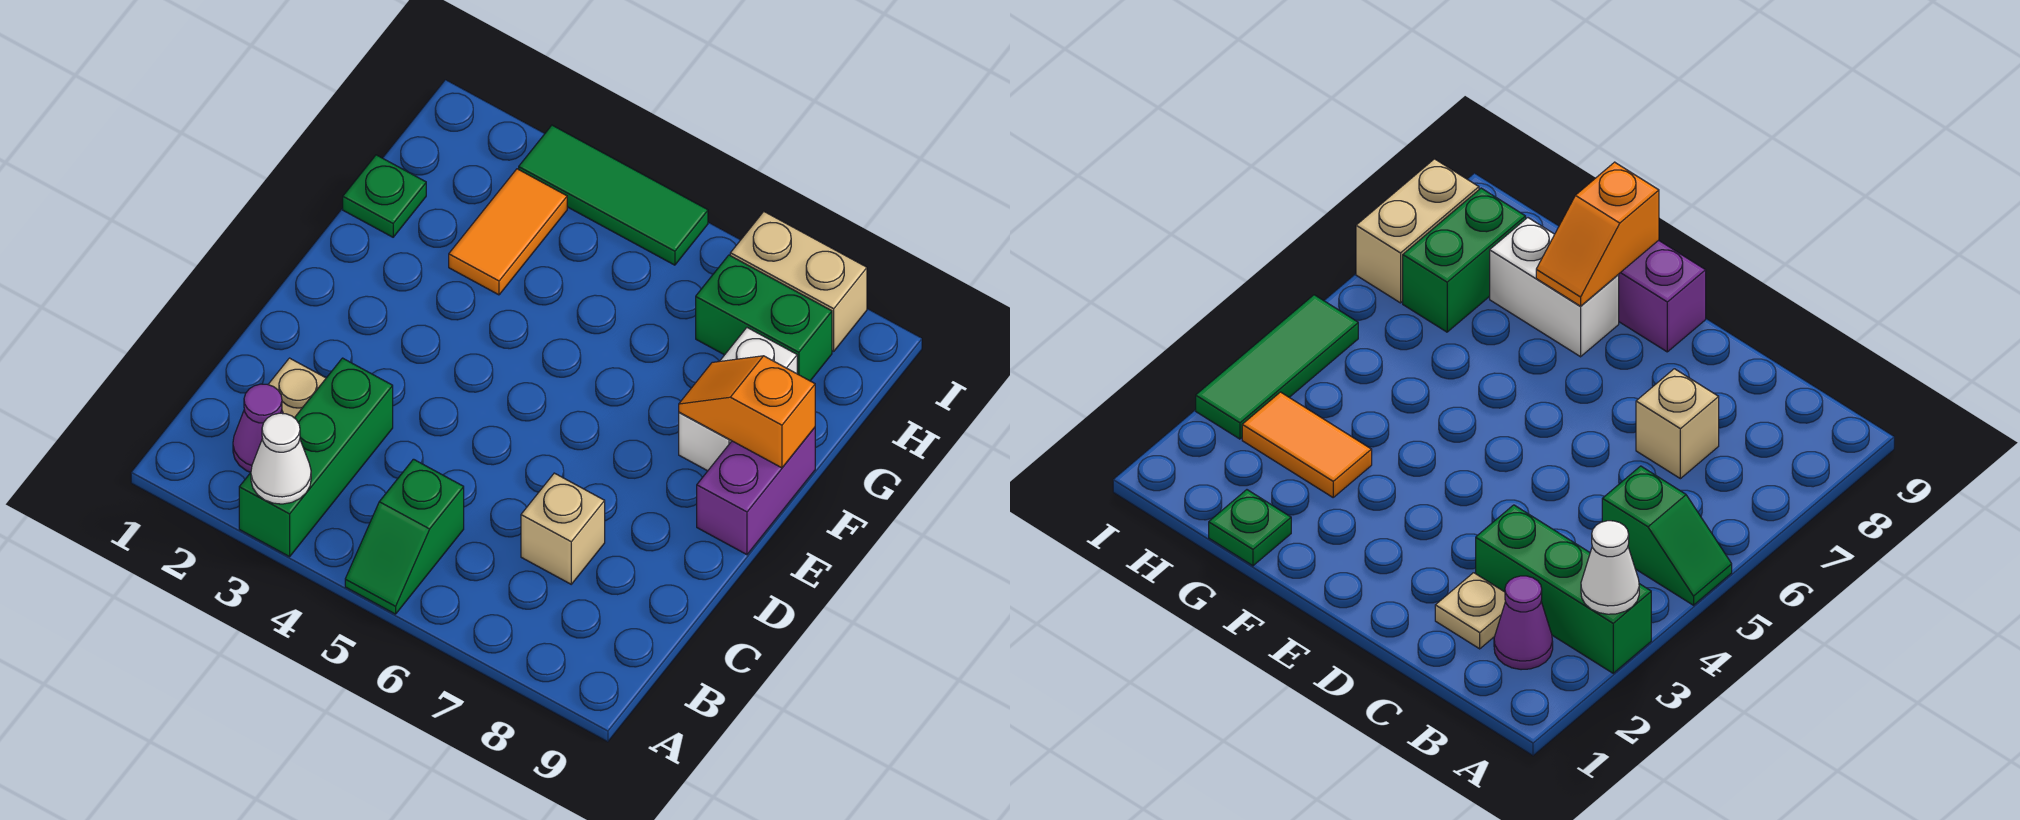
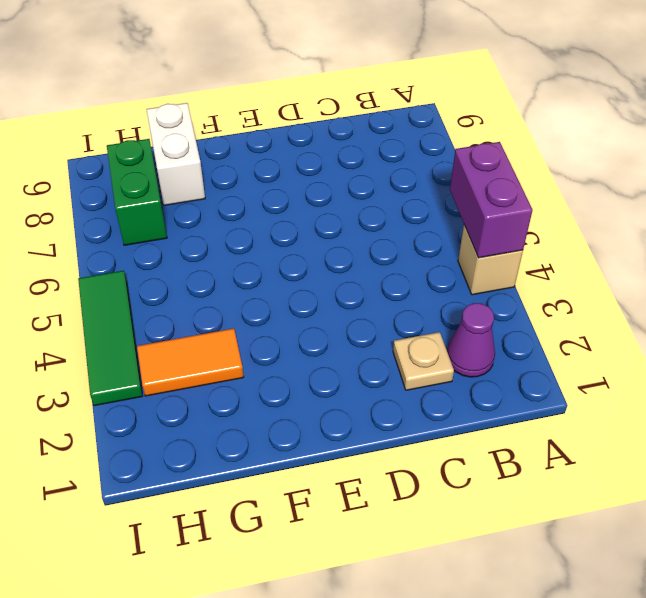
tan brick A4 level 1 -> tan brick C7 level 1
purple brick A4:A5 level 2 -> purple brick E9:F9 level 1
white brick G8:G9 level 1 -> white brick F8:G8 level 1
none -> green brick A3:C3 level 1
none -> green slope A5:B5 level 1 top B
none -> green plate G1 level 1

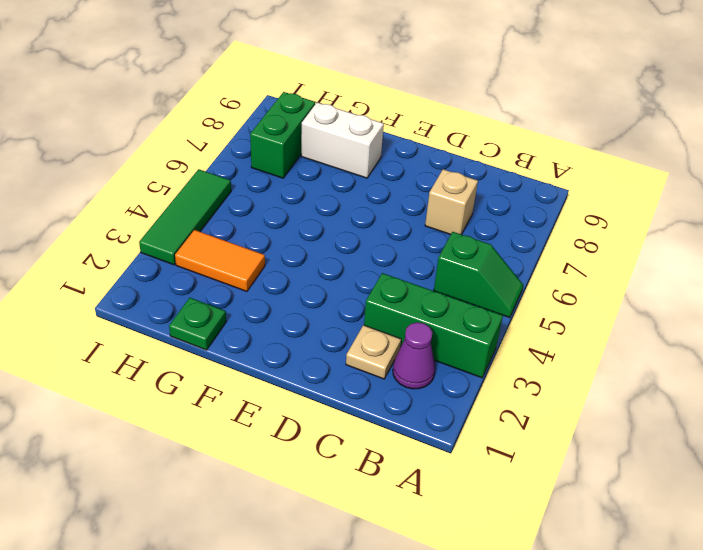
none -> purple brick E9:F9 level 1
none -> tan brick I7:I8 level 1
none -> white cone A3 level 2

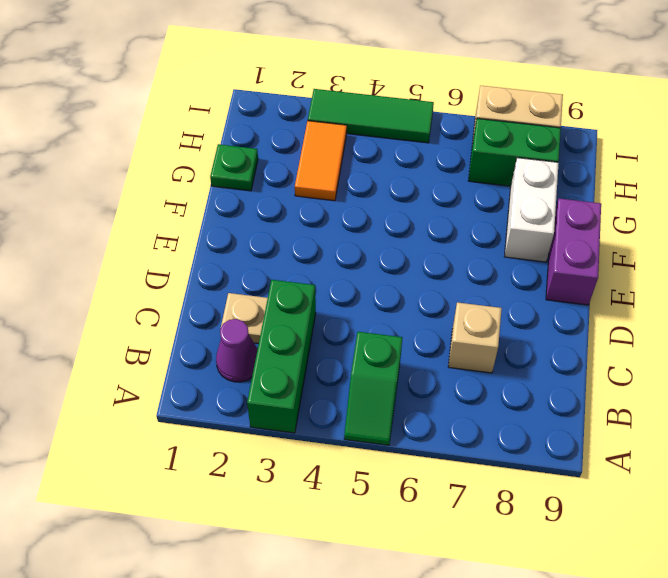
none -> white cone A3 level 2
none -> orange slope F8:F9 level 2 top 9

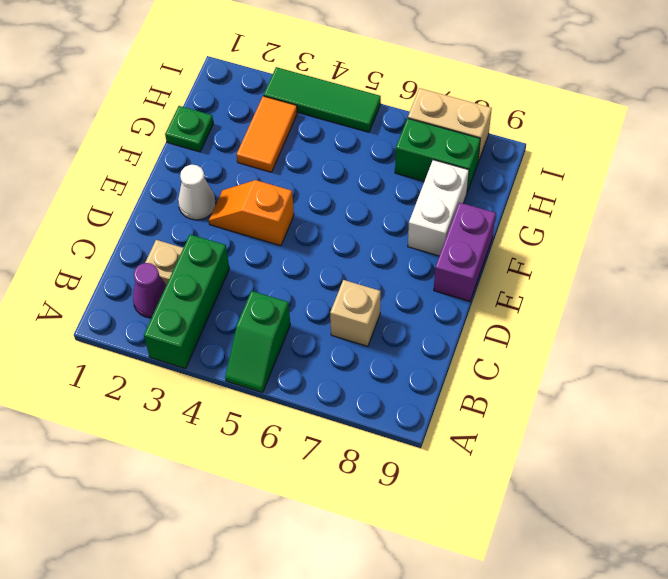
white cone E2 level 1 -> white cone A3 level 2
orange slope E3:E4 level 1 top 4 -> orange slope F8:F9 level 2 top 9

